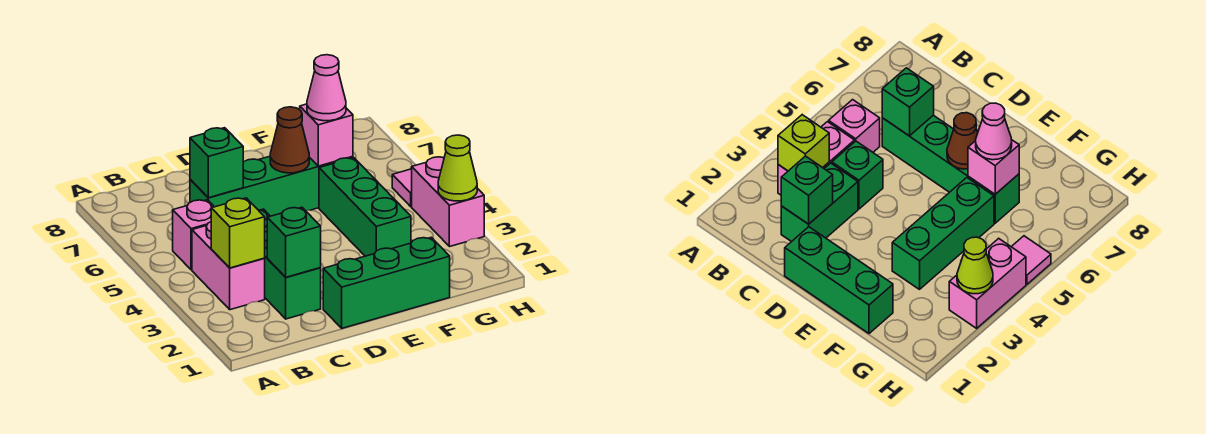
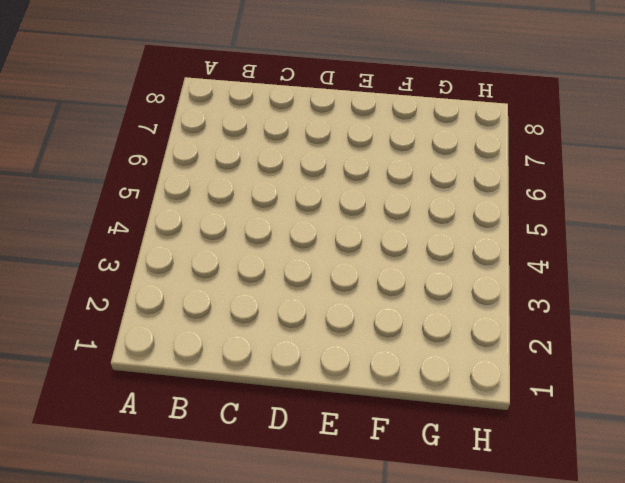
none -> pink brick B3:B4 level 1
none -> pink brick B5 level 1
none -> green brick C2:C3 level 1

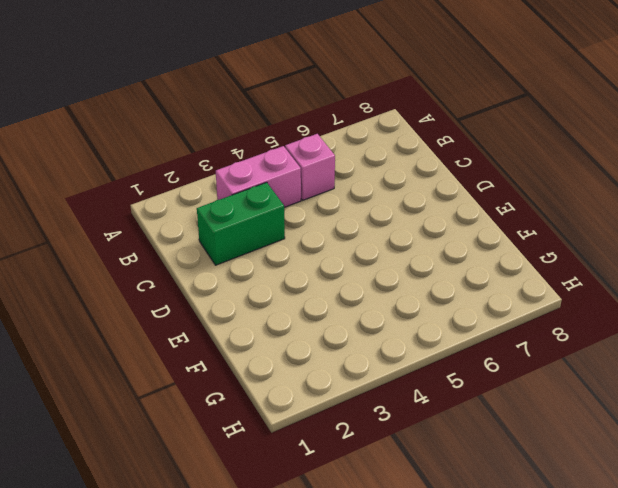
none -> green brick C4 level 1
none -> green brick C6:F6 level 1
none -> green brick D1:F1 level 1

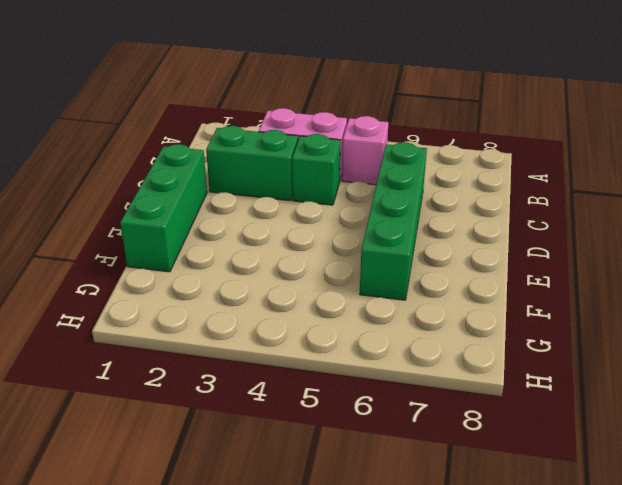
none -> green brick F3:F5 level 1
none -> pink brick H3:H4 level 1
none -> pink tile H5 level 1

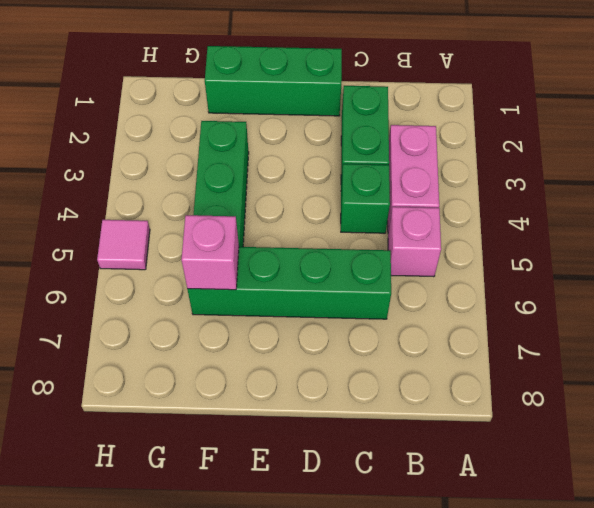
none -> pink brick H3:H4 level 1
none -> lime brick B3 level 2
none -> green brick C2 level 2

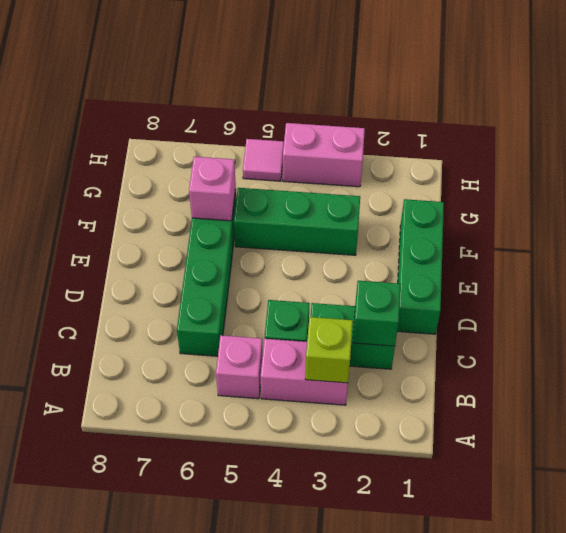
none -> green brick C6 level 2
none -> brown cone E6 level 2
none -> lime cone H3 level 2

